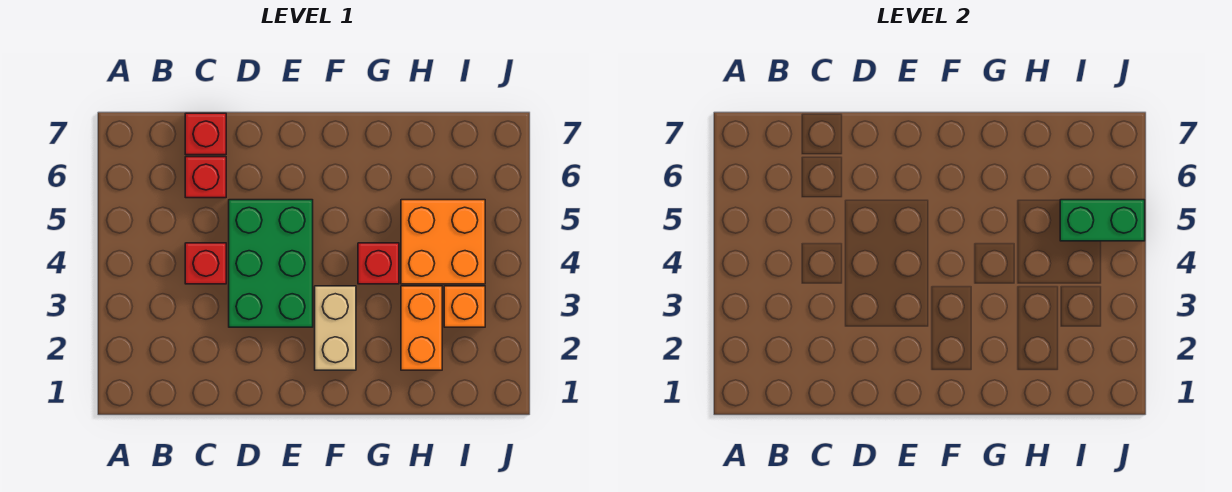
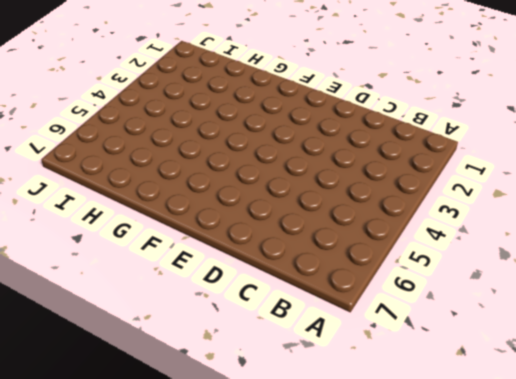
none -> red brick C4 level 1
none -> red brick C6 level 1

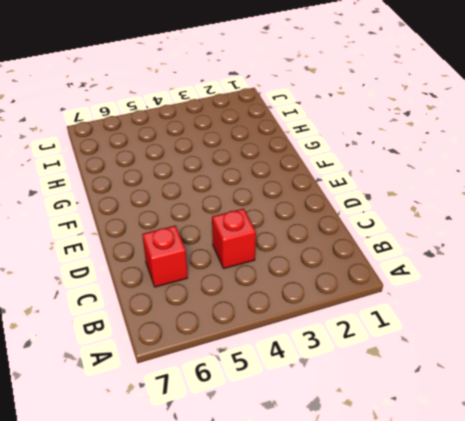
none -> red brick C7 level 1
none -> green brick D3:E5 level 1

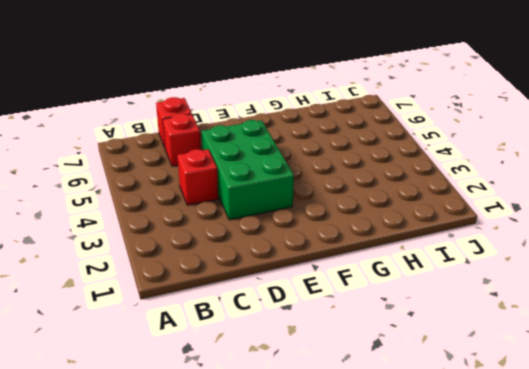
none -> tan brick F2:F3 level 1
none -> red brick G4 level 1

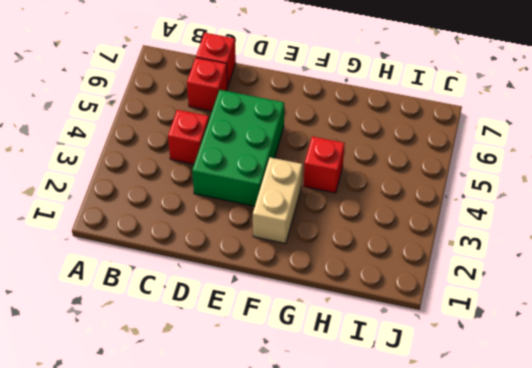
none -> orange brick H2:H3 level 1
none -> orange brick H4:I5 level 1

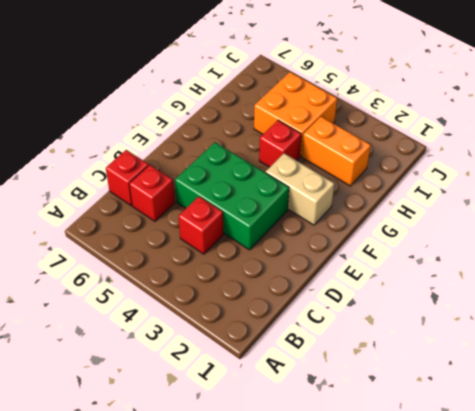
none -> orange brick I3 level 1
none -> green brick I5:J5 level 2

